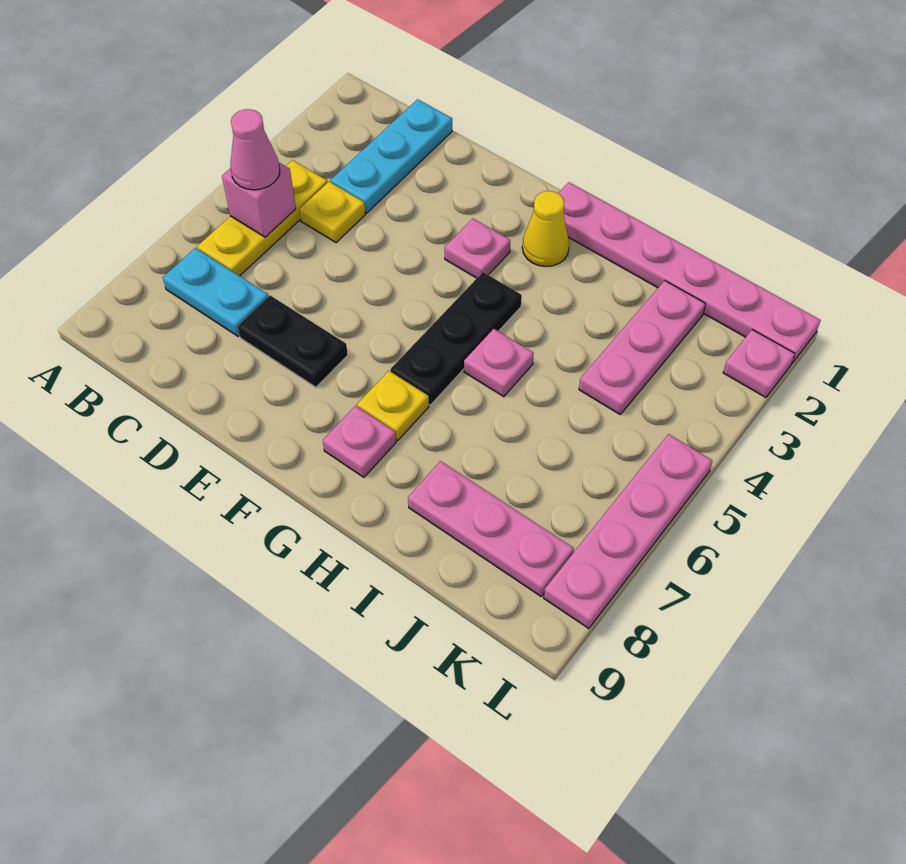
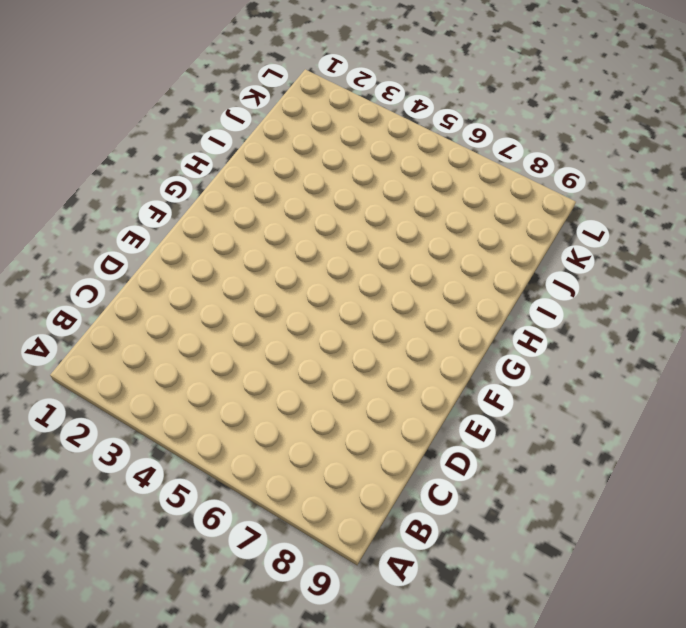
none -> yellow plate B4:B6 level 1
none -> cyan plate B7:C7 level 1
none -> cyan plate C1:C3 level 1

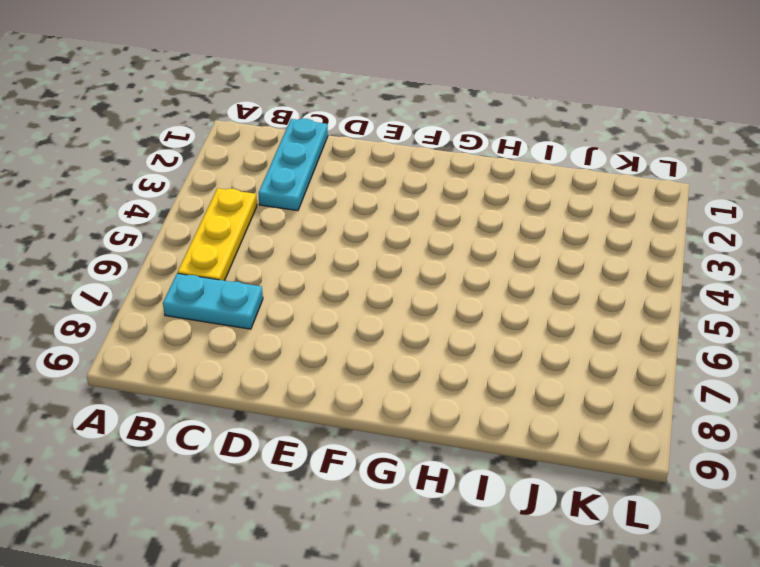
none -> yellow plate C4 level 1
none -> black plate D7:E7 level 1
none -> pink plate F3 level 1

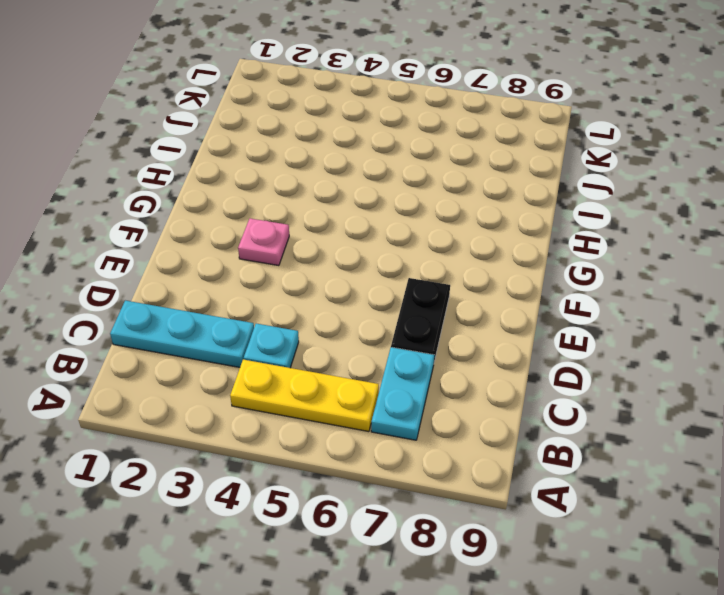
cyan plate C4 level 1 -> yellow plate C4 level 1
none -> pink plate G1:L1 level 1
none -> yellow cone G2 level 1
none -> black plate G4:G6 level 1

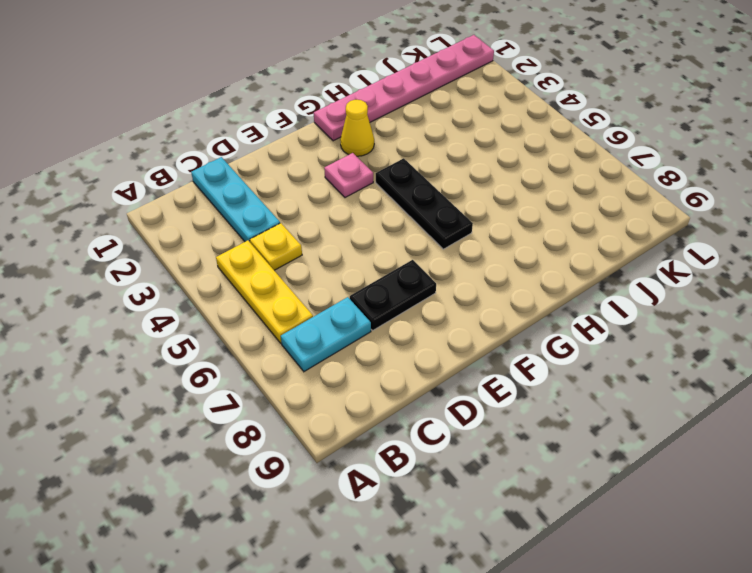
none -> yellow plate G7 level 1
none -> pink plate G8 level 1
none -> pink plate H5 level 1

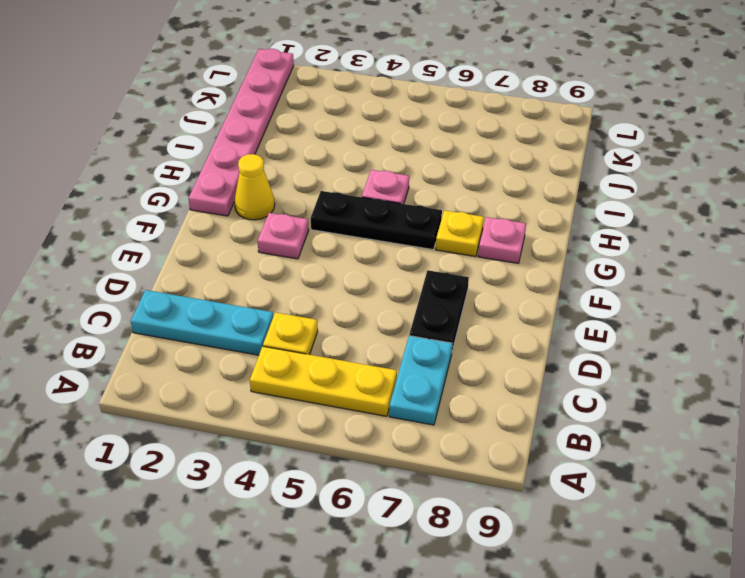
none -> pink plate I8:K8 level 1
none -> pink plate J2:J4 level 1
none -> pink plate L2 level 1

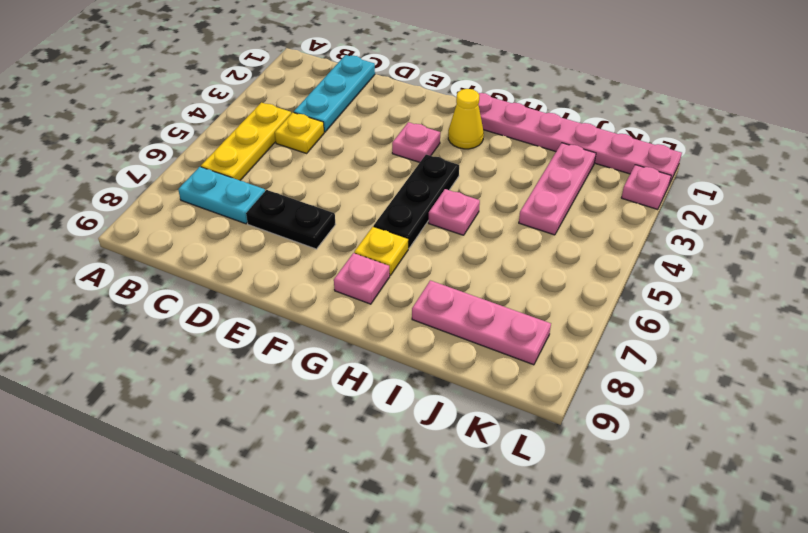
none -> pink plate L5:L8 level 1
none -> pink brick B5 level 2
none -> pink cone B5 level 3

